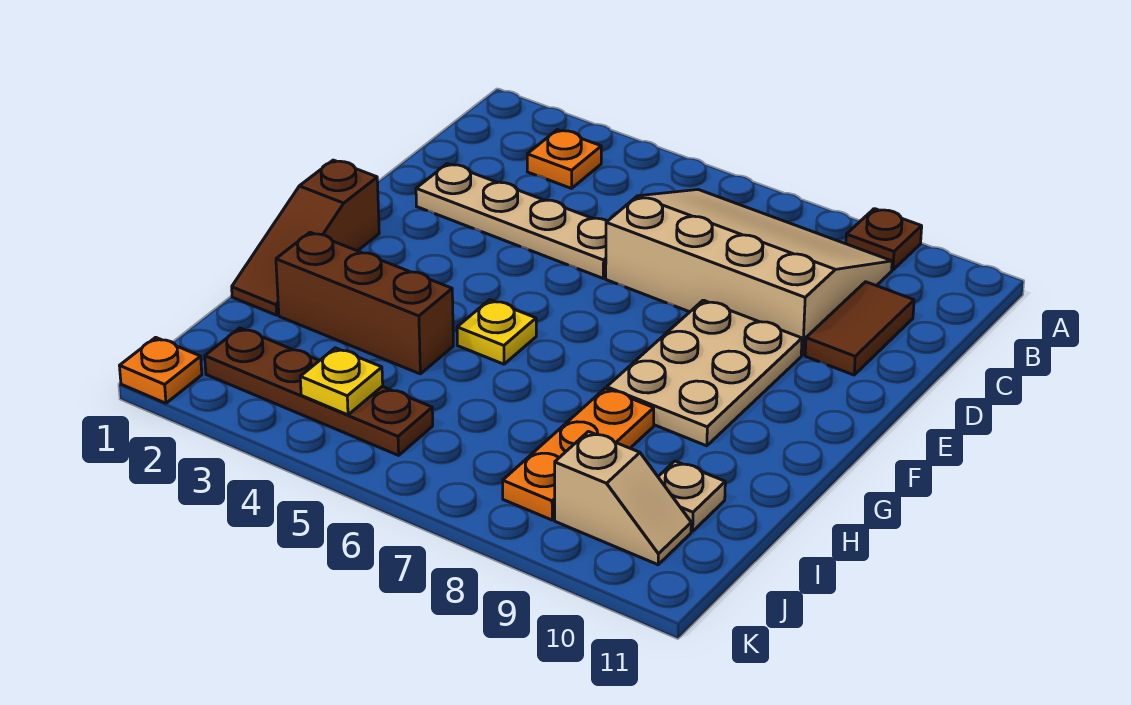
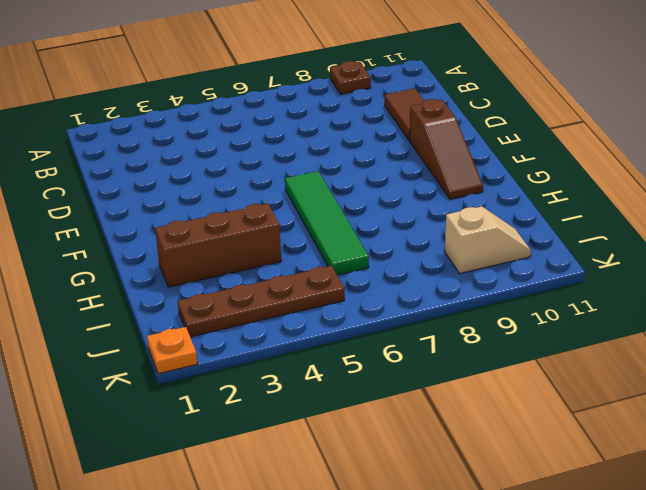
brown slope E10:G10 level 1 top E -> brown slope F1:H1 level 1 top F
green tile F6:I6 level 1 -> none
none -> orange plate B3 level 1
none -> tan slope B6:D9 level 1 top D
none -> tan plate D2:D5 level 1

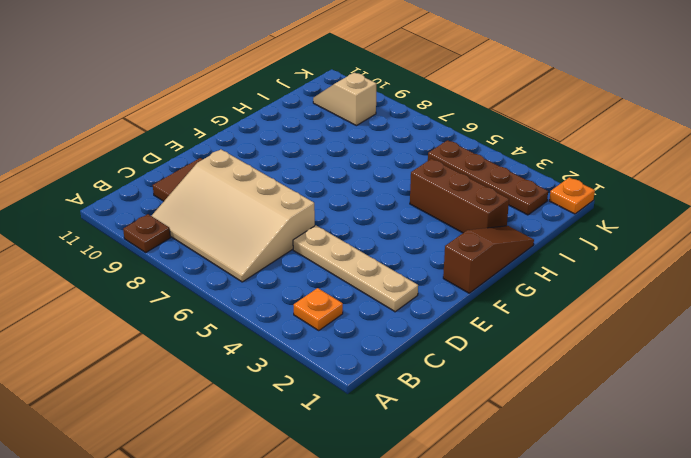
none -> tan plate E8:G9 level 1
none -> yellow plate G5 level 1
none -> orange plate H8:J8 level 1

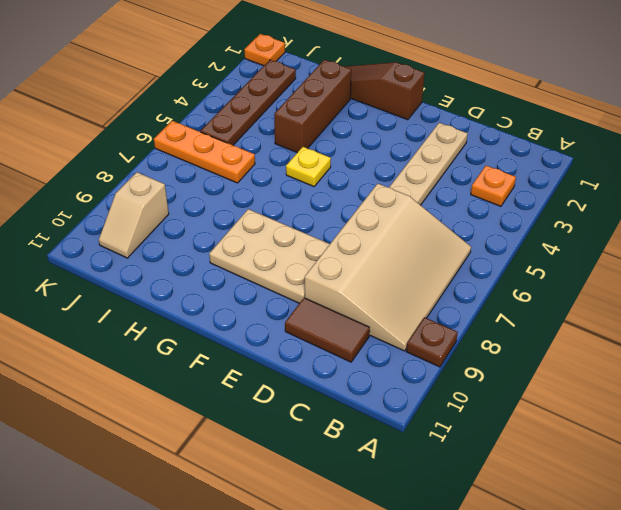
orange plate I6:K6 level 1 -> orange plate H8:J8 level 1
none -> tan plate I10 level 1
none -> yellow plate J4 level 2

